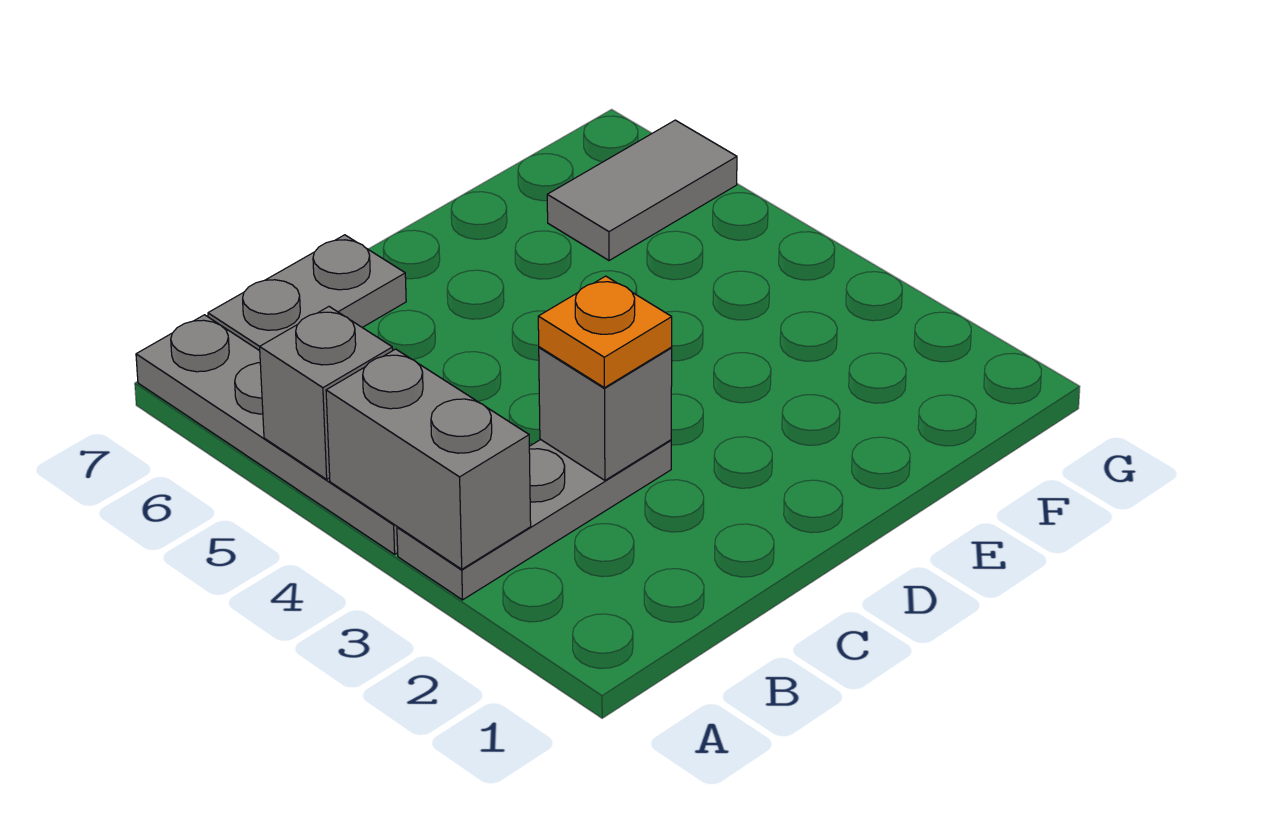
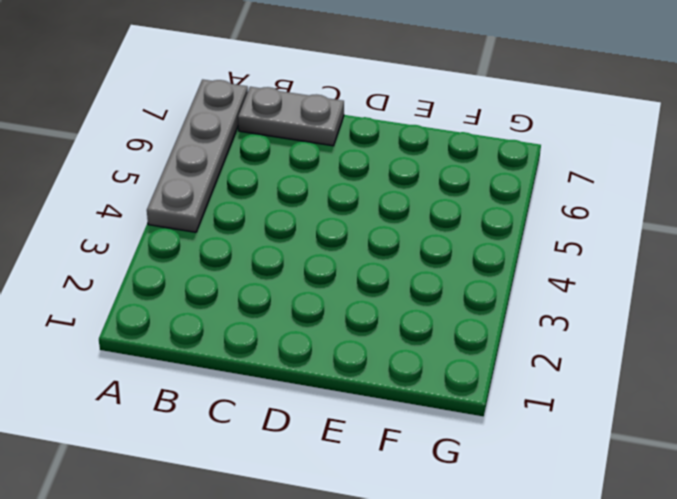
none -> grey plate A3:C3 level 1
none -> grey tile F6:G6 level 1

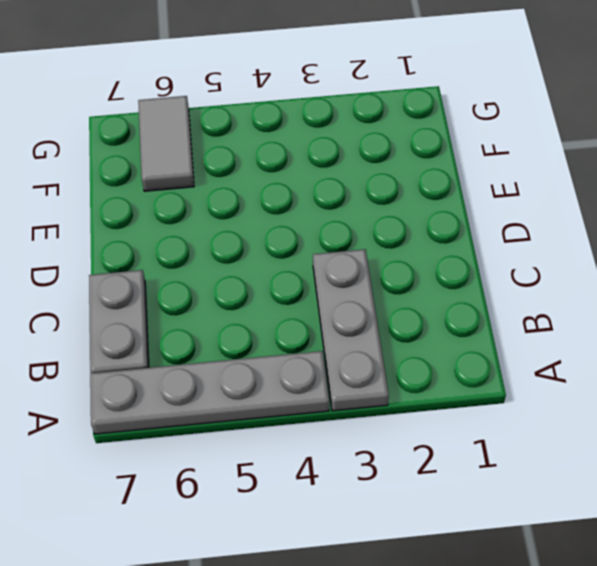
none -> grey brick A3:A4 level 2
none -> grey brick A5 level 2

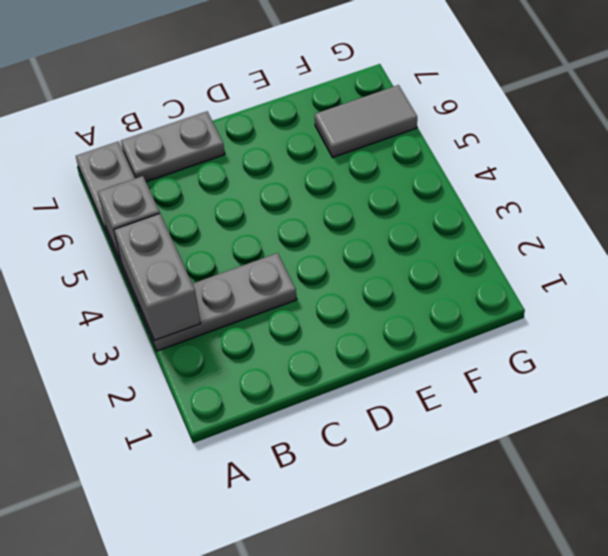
none -> grey brick C3 level 2
none -> orange plate C3 level 3

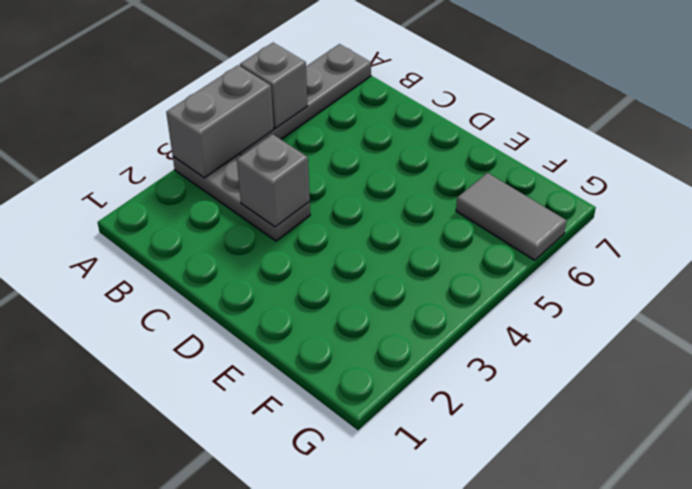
none -> grey plate B7:C7 level 1
none -> orange plate C3 level 3

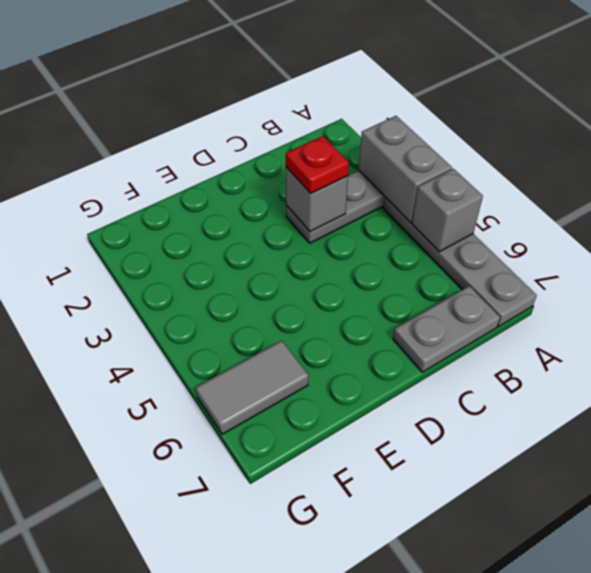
red plate C3 level 3 -> orange plate C3 level 3

